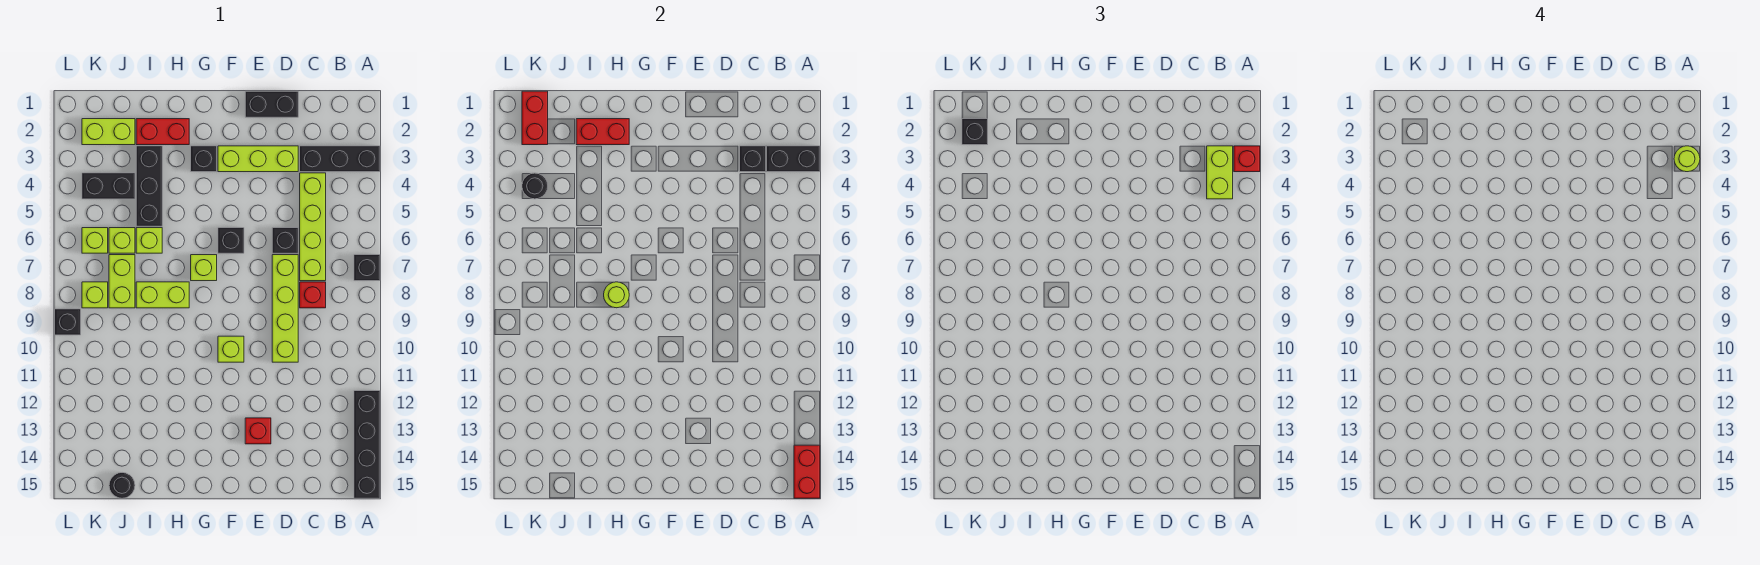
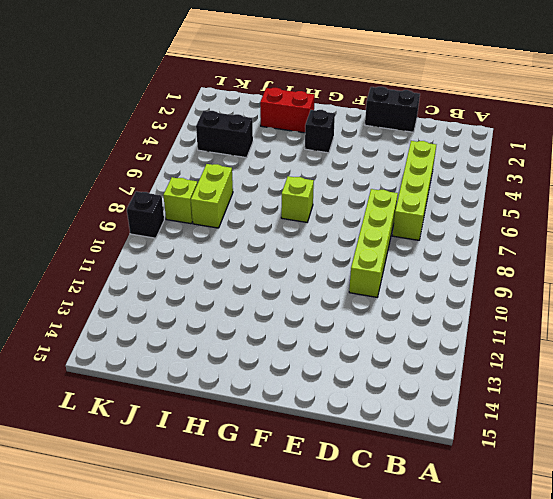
none -> black brick A3:C3 level 1
none -> black brick A7 level 1
none -> black brick A12:A15 level 1
none -> red brick C8 level 1

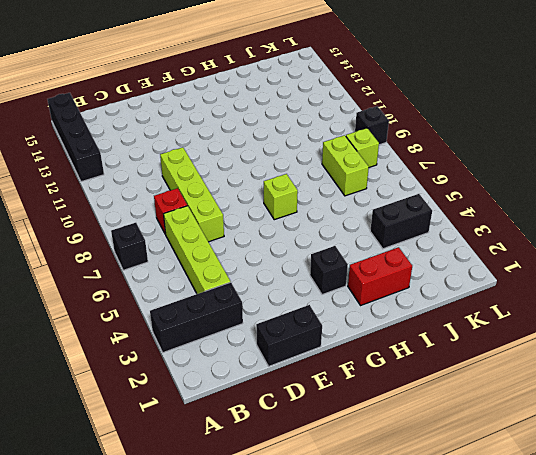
none -> lime brick D3:F3 level 1
none -> black brick D6 level 1
none -> red brick E13 level 1
none -> black brick F6 level 1

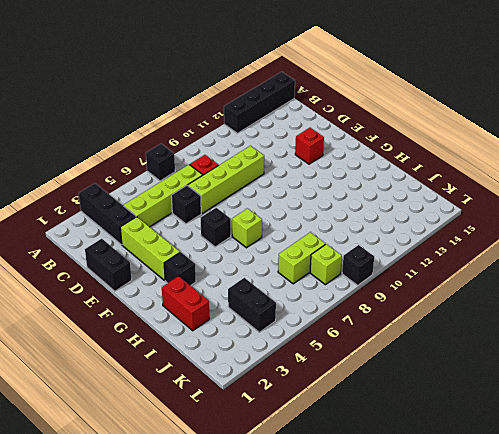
none -> lime brick F10 level 1
none -> lime brick H8:I8 level 1
none -> black brick I3:I5 level 1
none -> lime brick I6 level 1

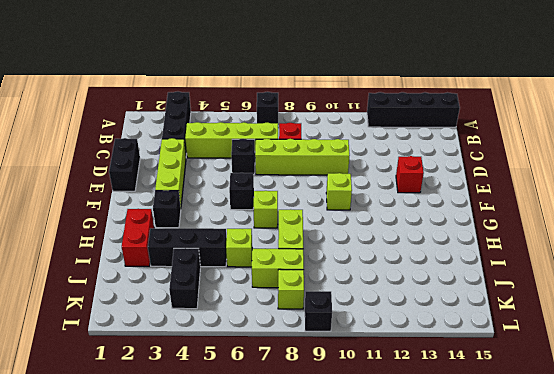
none -> lime brick J2:K2 level 1
none -> lime brick J6 level 1
none -> black round brick J15 level 1
none -> lime brick K6 level 1

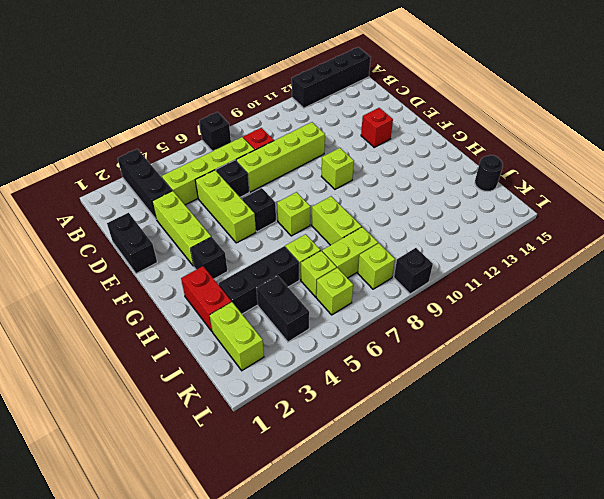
lime brick D5:F5 level 1 -> none
none -> black brick A3:B3 level 2
none -> red brick A14:A15 level 2
none -> black brick C3 level 2
none -> red brick H2:I2 level 2

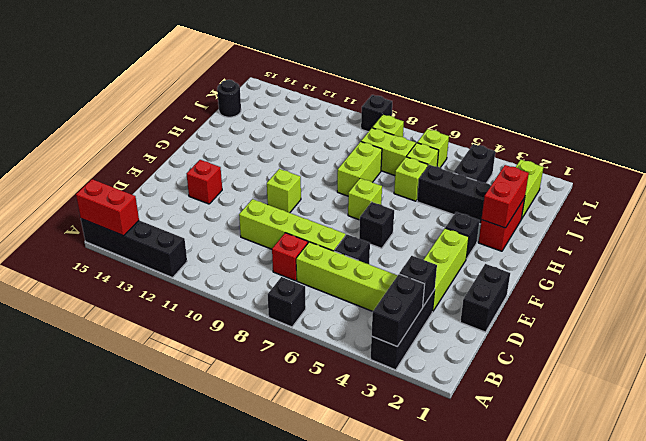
none -> lime round brick H8 level 2
none -> red brick K1:K2 level 2
none -> black round brick K4 level 2
none -> red brick A3 level 3

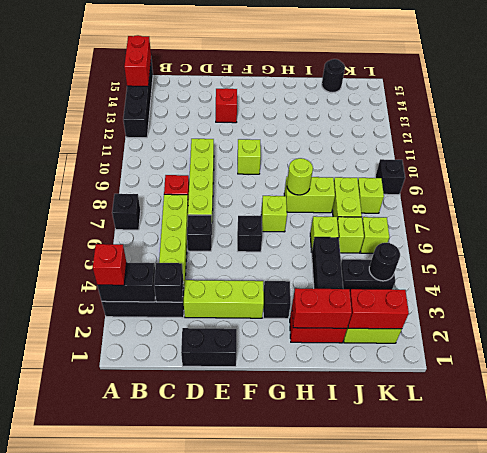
red brick J2:K2 level 2 -> red brick K1:K2 level 2
none -> lime brick B3:B4 level 3
none -> black brick K2 level 3
none -> lime round brick A3 level 4

